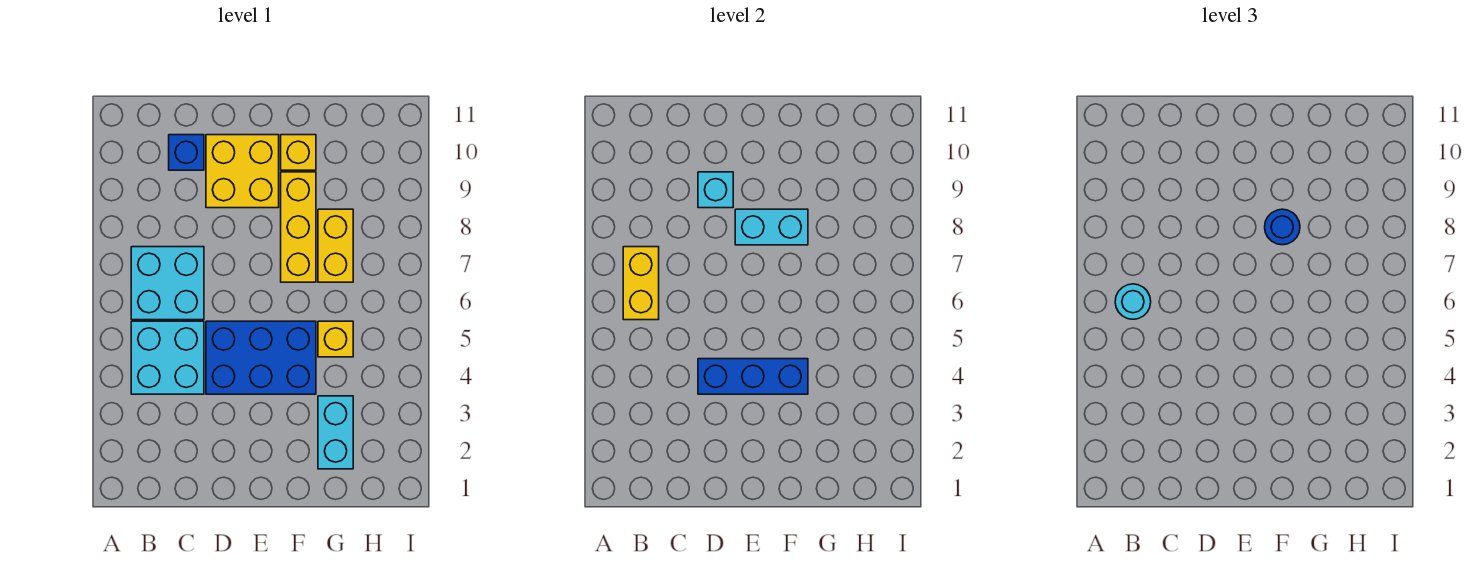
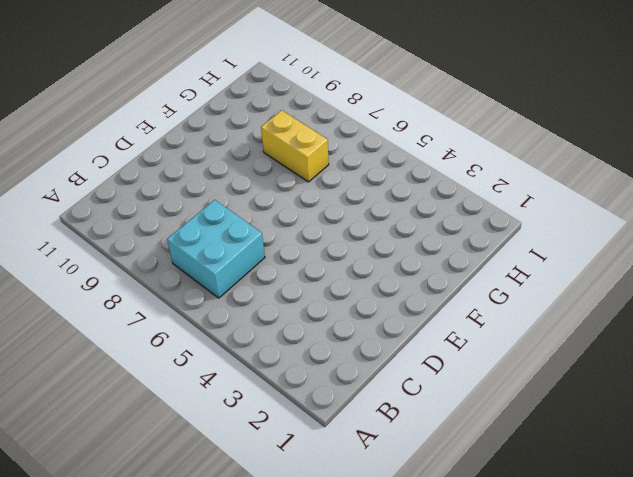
none -> cyan brick B4:C5 level 1
none -> blue brick C10 level 1
none -> blue brick D4:F5 level 1

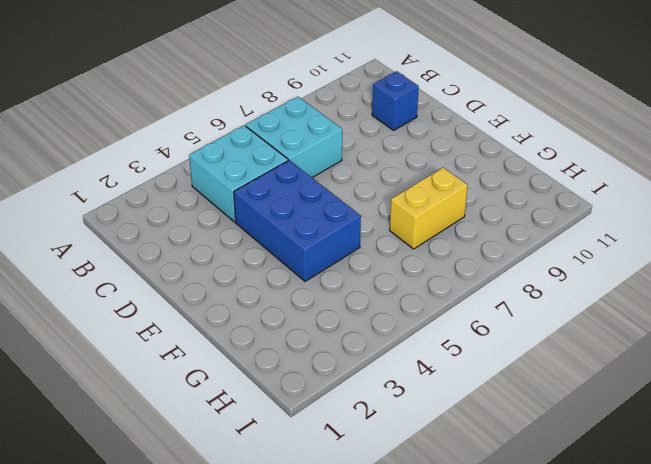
none -> yellow brick D9:E10 level 1
none -> yellow brick F7:F9 level 1
none -> yellow brick F10 level 1

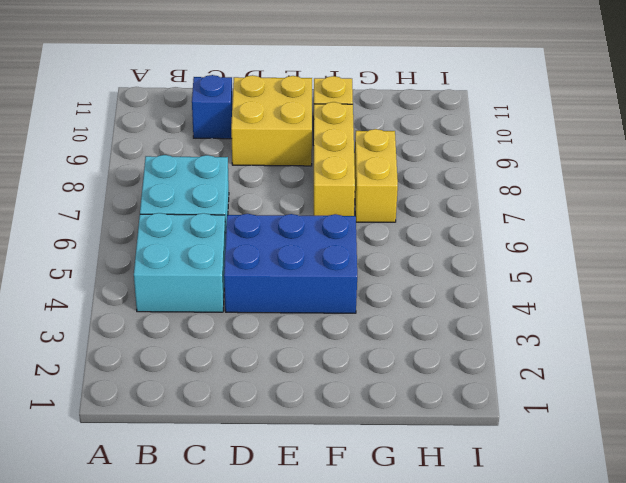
none -> cyan brick G2:G3 level 1
none -> yellow brick G5 level 1
none -> yellow brick B6:B7 level 2

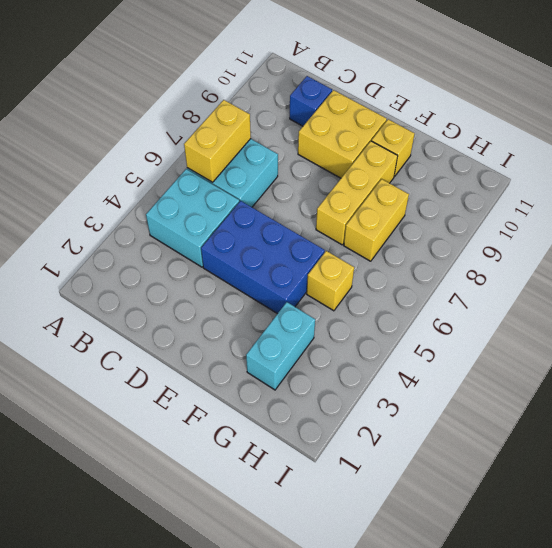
none -> blue brick D4:F4 level 2
none -> cyan brick D9 level 2
none -> cyan brick E8:F8 level 2

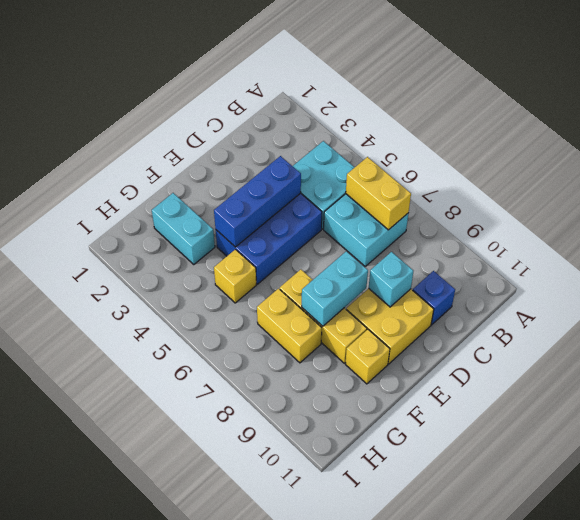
none -> cyan round brick B6 level 3
none -> blue round brick F8 level 3

